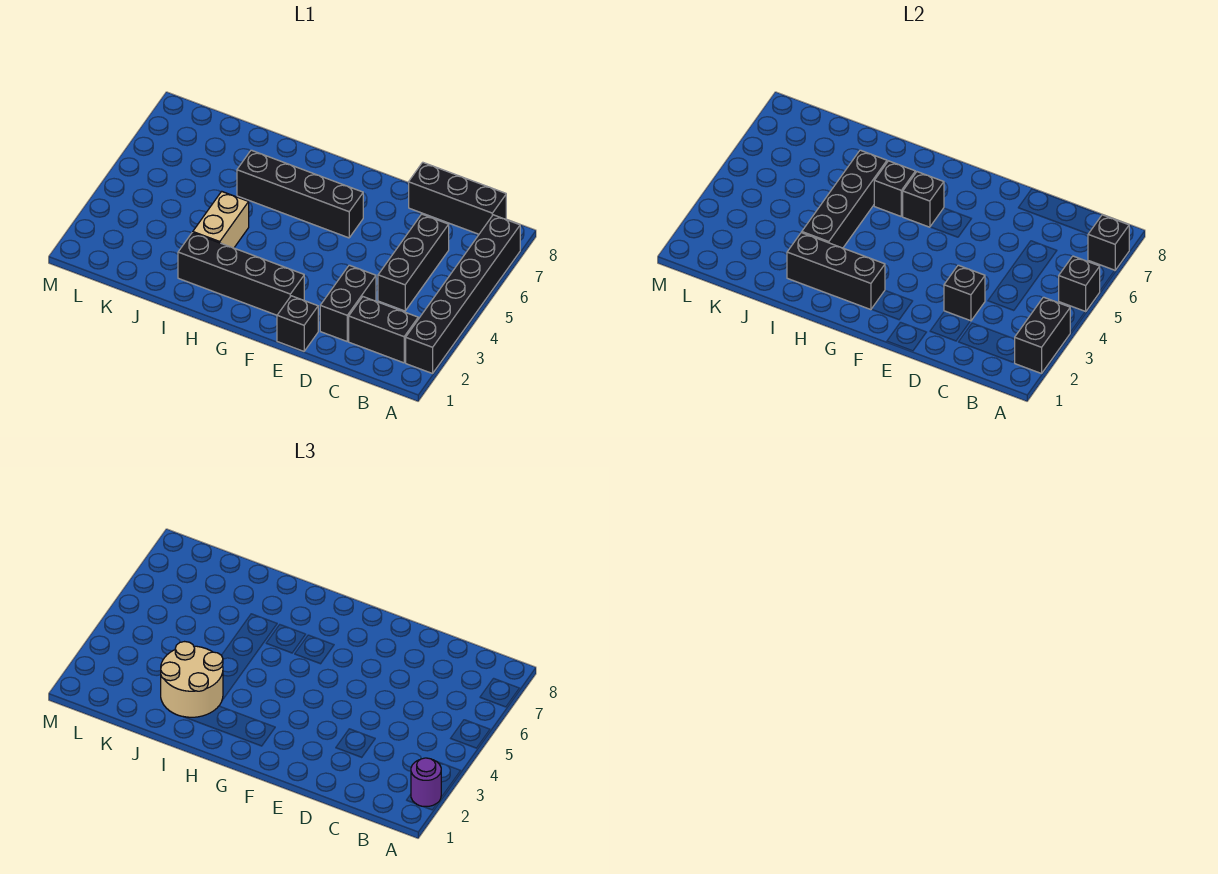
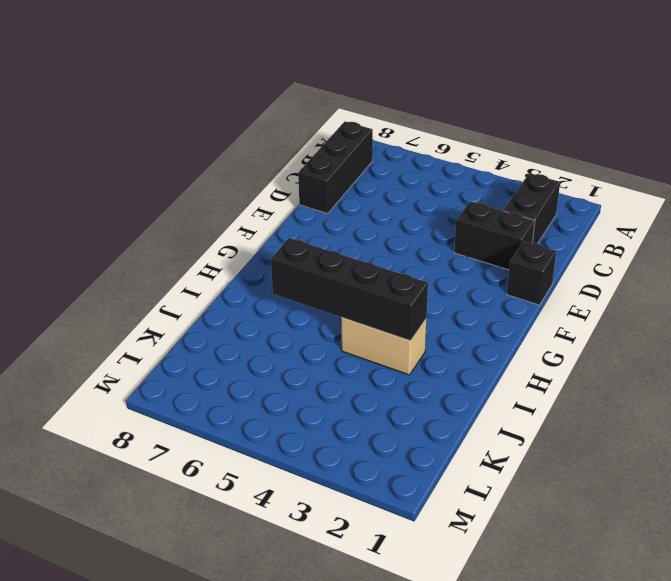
none -> black brick A2:A7 level 1
none -> black brick C4:C6 level 1
none -> black brick F2:I2 level 1

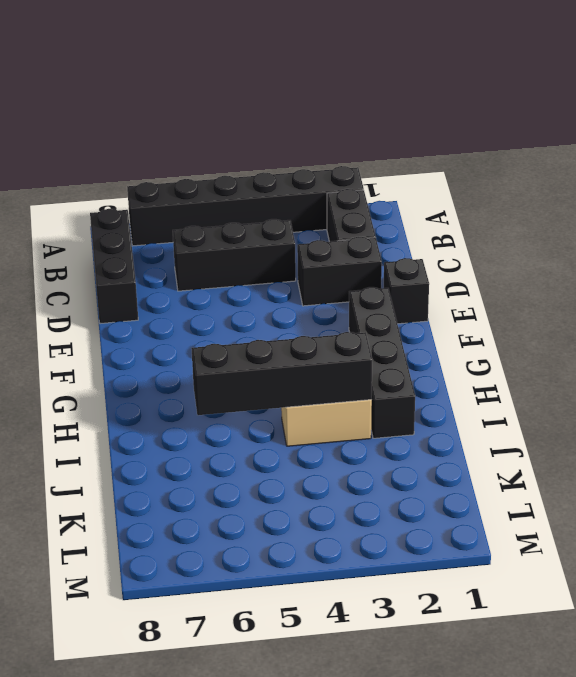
none -> black brick F6:I6 level 1
none -> black brick A2:A3 level 2
none -> black brick A5 level 2

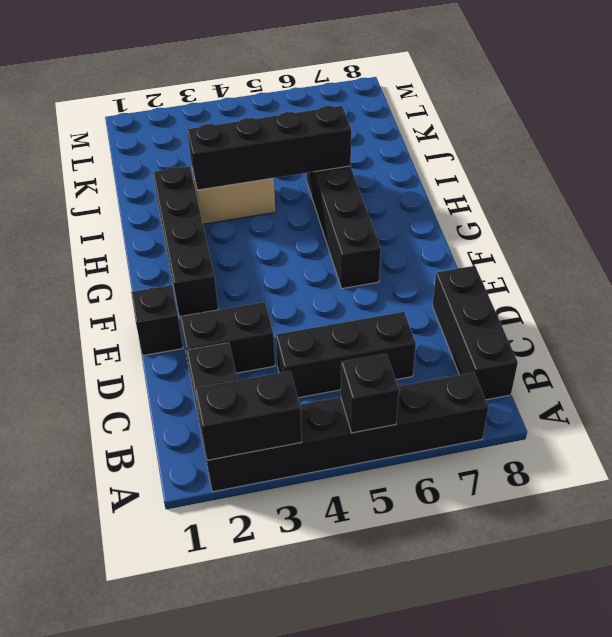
none -> black brick A7 level 2
none -> black brick D3 level 2
none -> black brick G2:I2 level 2

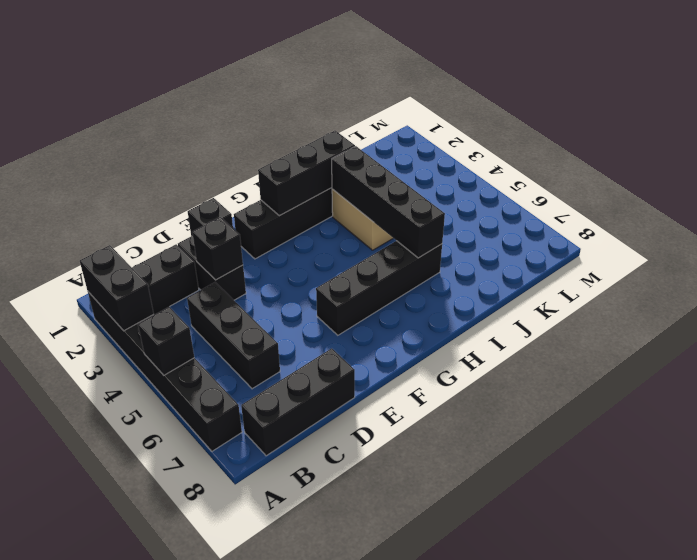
none -> black brick A7 level 2
none -> black brick G6 level 2
none -> black brick H6 level 2

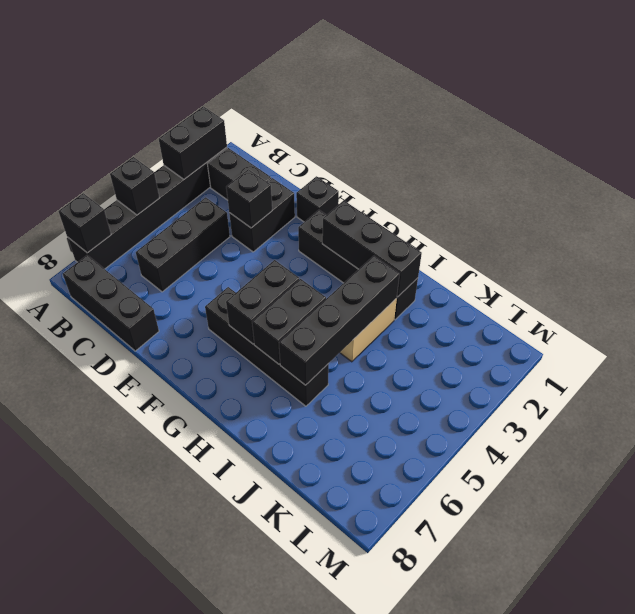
black brick G5:G6 level 2 -> black brick G6 level 2
black brick H5:H6 level 2 -> black brick H6 level 2
none -> purple round brick A2 level 3
none -> tan round brick I2:J3 level 3

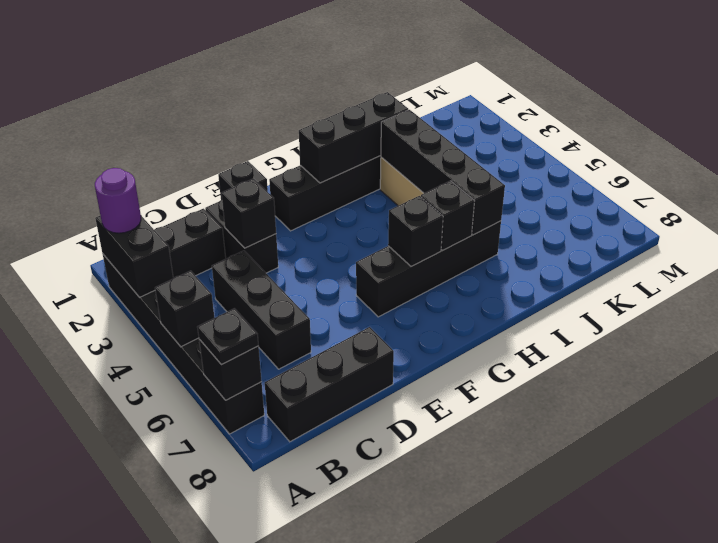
black plate A7 level 3 -> none
none -> tan round brick I2:J3 level 3

